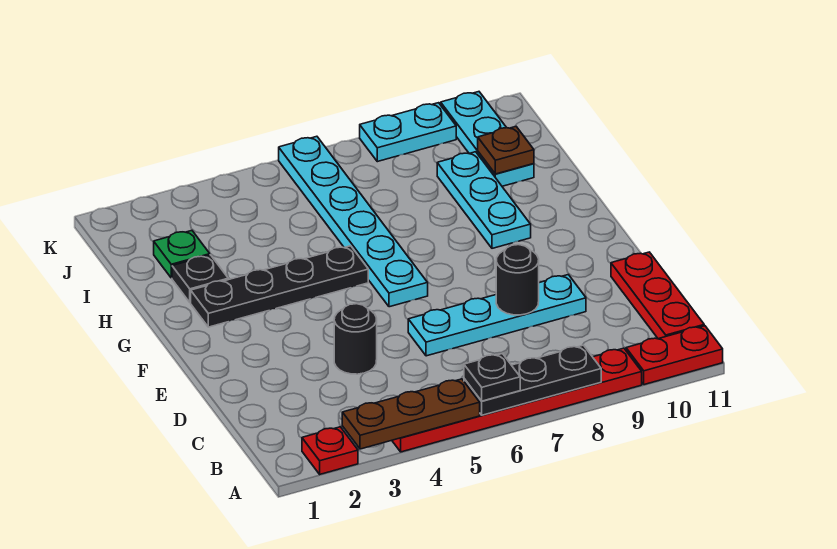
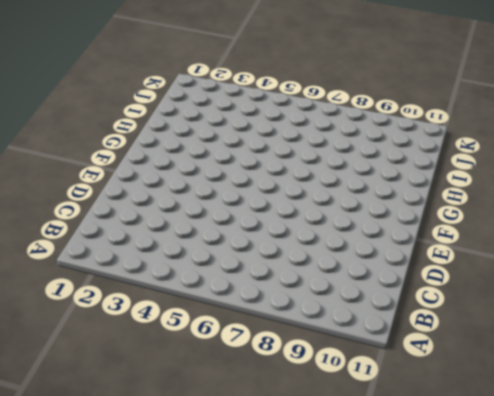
none -> red plate A2 level 1
none -> red plate A4:A9 level 1
none -> red plate A10:A11 level 1

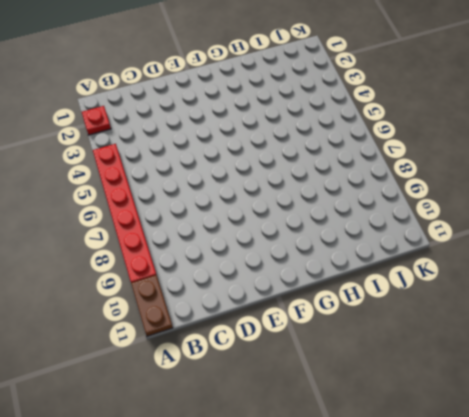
brown plate A10:A11 level 1 -> red plate A10:A11 level 1
none -> red plate B11:D11 level 1
none -> black round brick D4 level 1
none -> cyan plate D6:D9 level 1

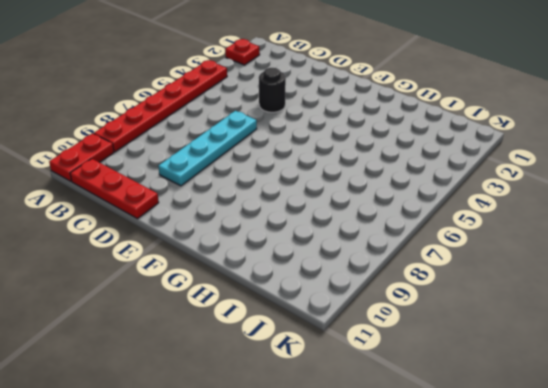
none -> cyan plate F6:K6 level 1
none -> black plate G2:G5 level 1
none -> cyan plate G9:I9 level 1

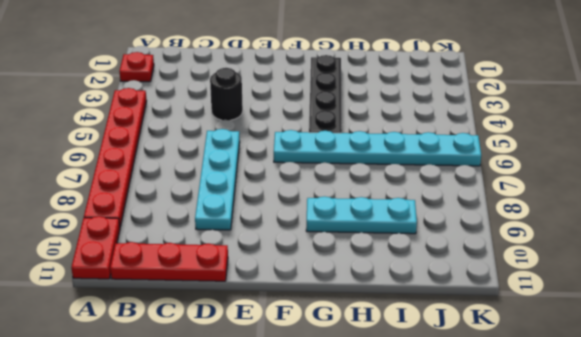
none -> black plate H2 level 1
none -> green plate I2 level 1
none -> cyan plate I10:K10 level 1

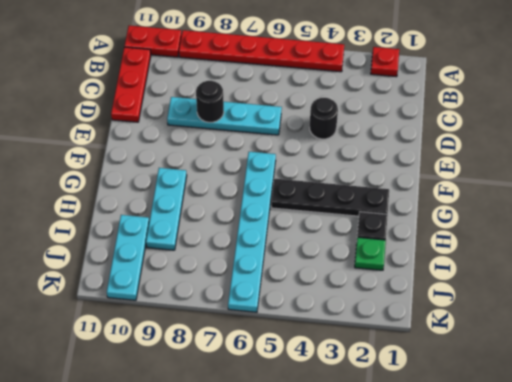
none -> cyan plate K8:K9 level 1
none -> brown plate A3:A5 level 2
none -> black plate A6:A8 level 2

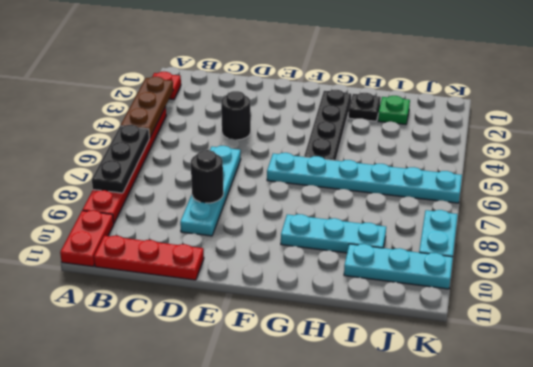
none -> brown plate I10 level 2
none -> black plate A6 level 3

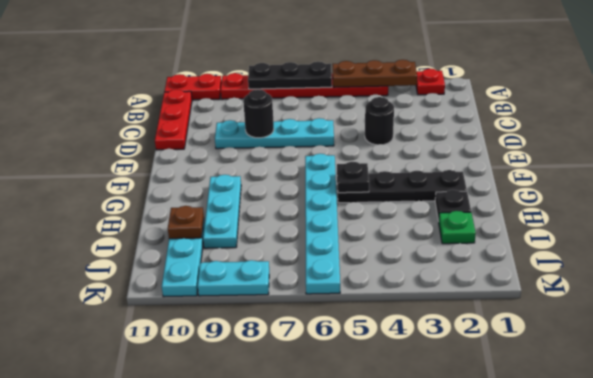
black plate G5 level 2 -> black plate A6 level 3

